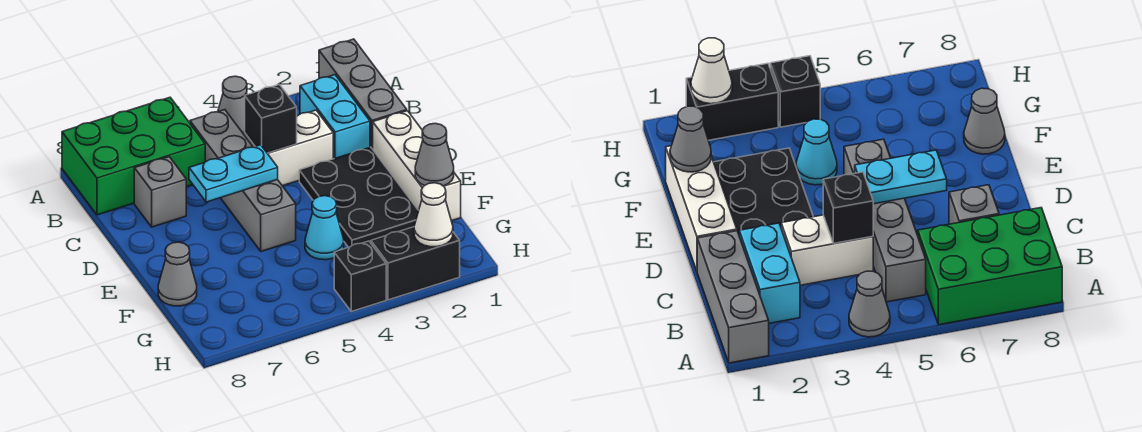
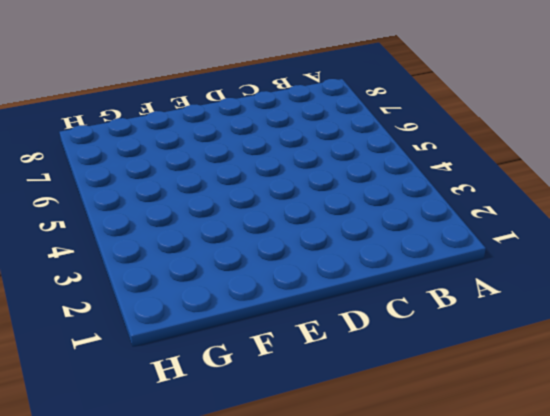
none -> grey brick A1:C1 level 1
none -> grey cone A4 level 1
none -> green brick A6:B8 level 1

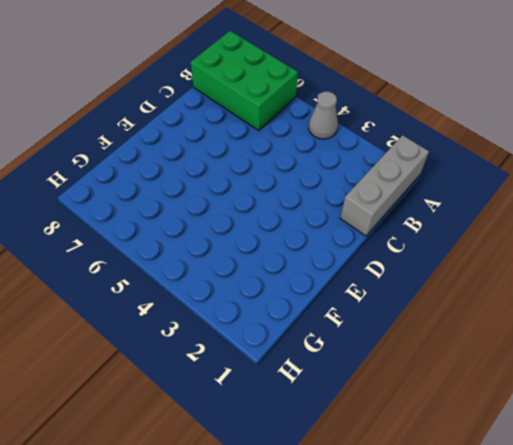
none -> cyan brick B2:C2 level 1
none -> grey brick B5:E5 level 1
none -> white brick C3:C4 level 1

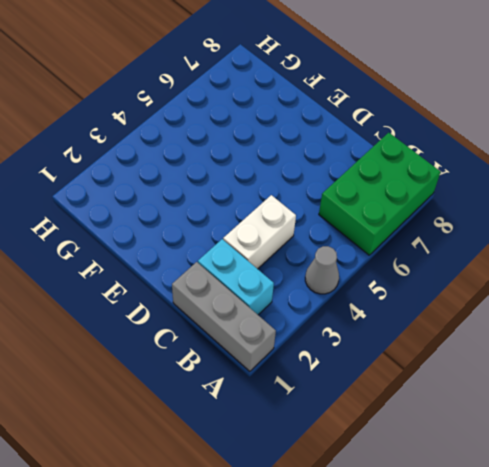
none -> grey brick B5:E5 level 1
none -> grey brick C7 level 1
none -> white brick D1:F1 level 1

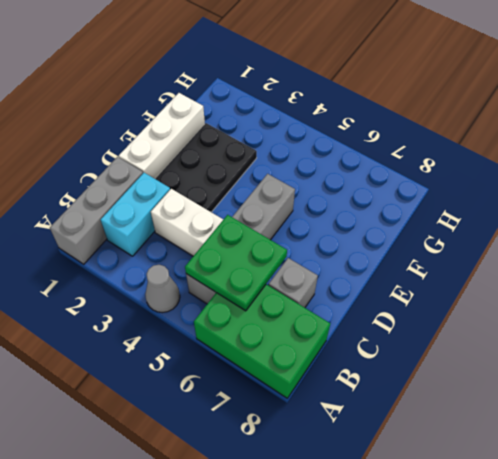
green plate B5:C6 level 2 -> none
none -> cyan cone F4 level 1
none -> grey cone F8 level 1
none -> black brick H2:H3 level 1

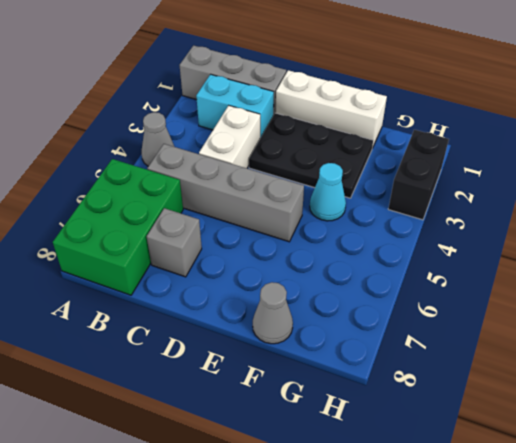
none -> black brick H4 level 1
none -> black brick C4 level 2
none -> cyan plate D5:D6 level 2

